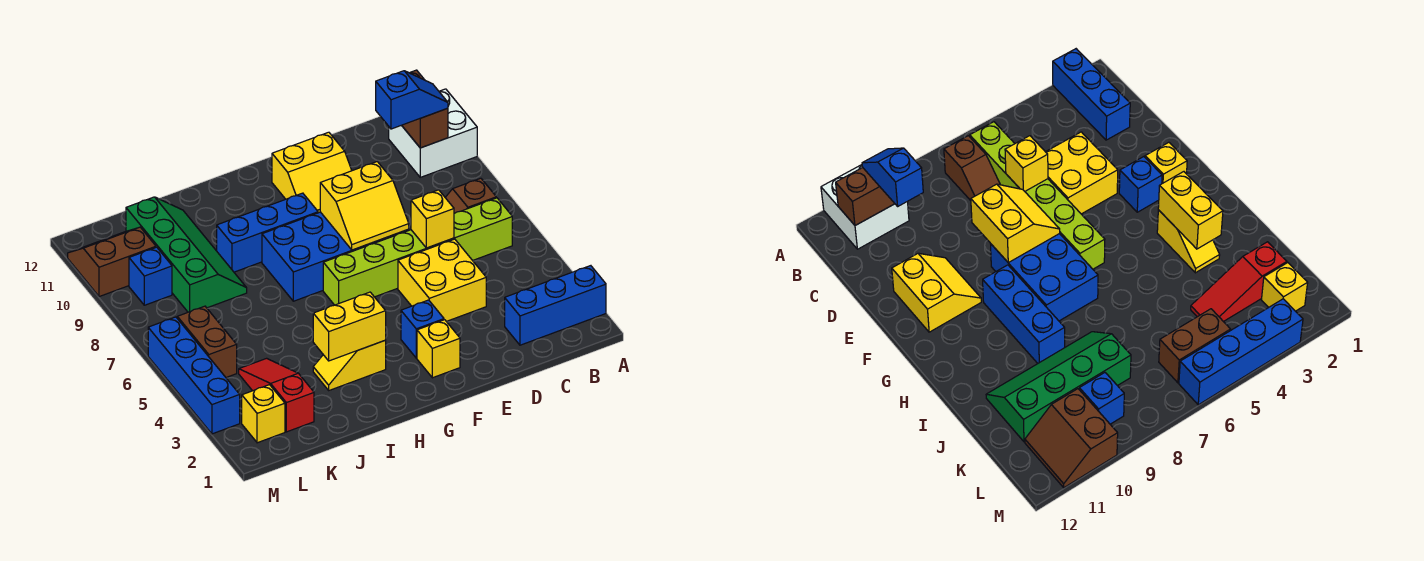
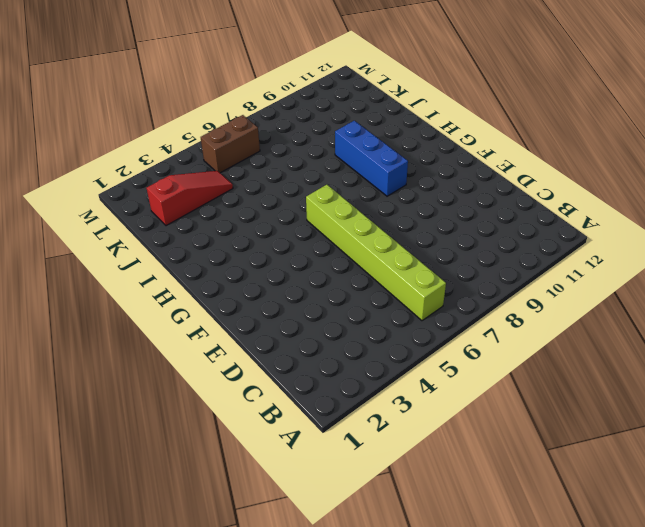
none -> blue brick A2:C2 level 1
none -> white brick A10:B11 level 1
none -> brown slope B7:C7 level 1 top B

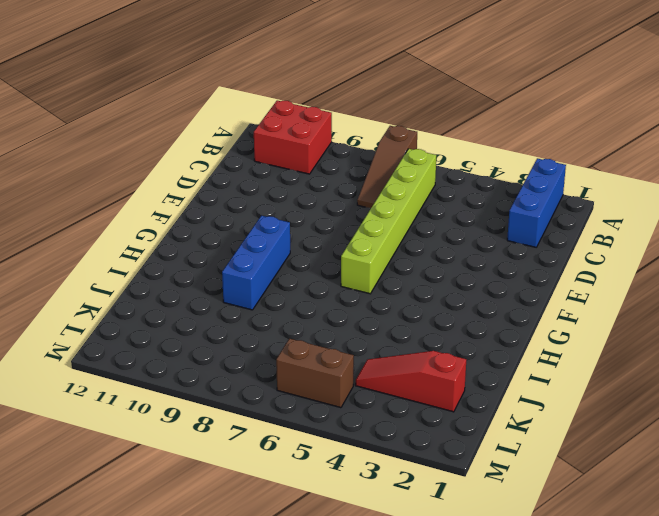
brown slope A7:C7 level 1 top A -> brown slope B7:C7 level 1 top B
red brick A10:B11 level 1 -> white brick A10:B11 level 1
none -> yellow brick D4:E5 level 1
none -> yellow slope E10:F11 level 1 top 11
none -> yellow brick F2 level 1

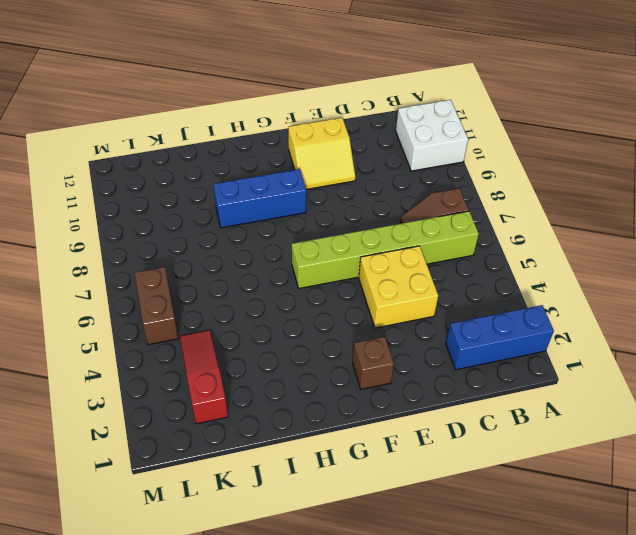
brown brick F2 level 1 -> yellow brick F2 level 1
none -> blue brick F3 level 1
none -> blue brick F7:H8 level 1
none -> yellow slope H3:I3 level 1 top H

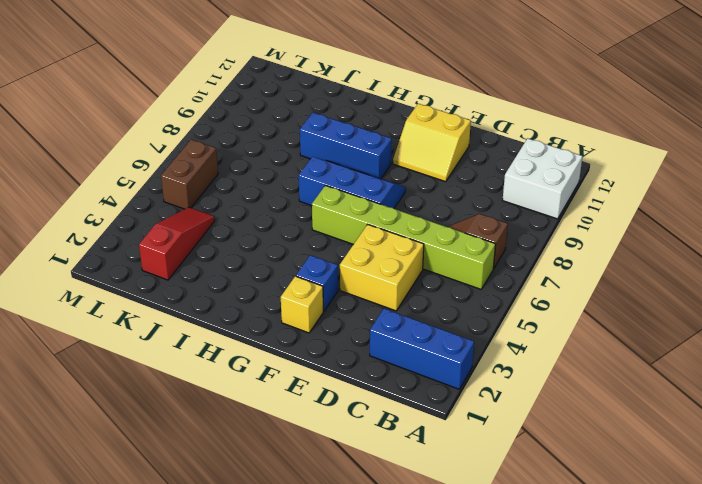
blue slope F7:H8 level 1 top 7 -> blue brick F7:H8 level 1
none -> yellow slope H3:I3 level 1 top H
none -> green slope J8:K11 level 1 top K
none -> yellow brick L2 level 1

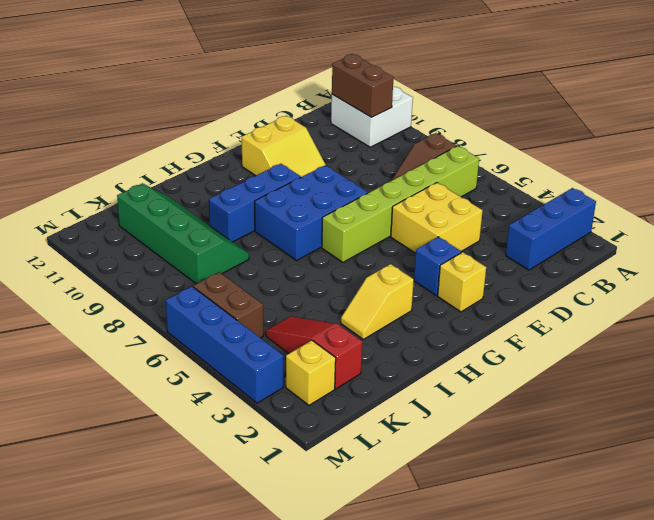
none -> blue brick L9 level 1
none -> brown slope L10:M11 level 1 top 10
none -> yellow brick D6 level 2

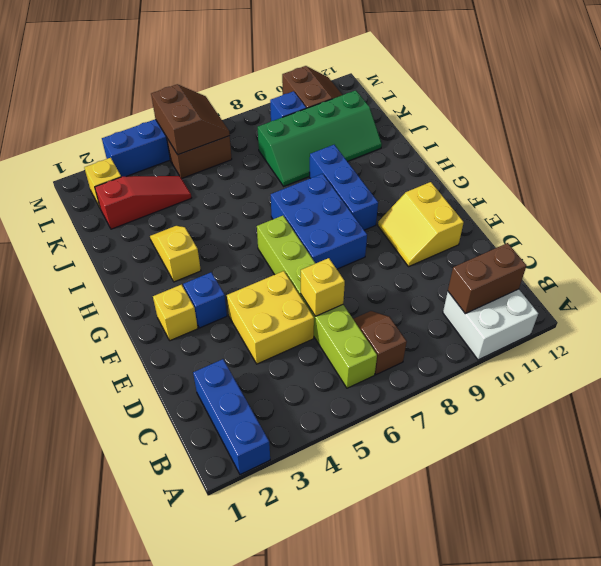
brown slope L5:M6 level 2 top 5 -> none
none -> yellow slope E7:F8 level 2 top 8
none -> yellow brick H3:I3 level 2
none -> blue slope B10:C10 level 3 top C

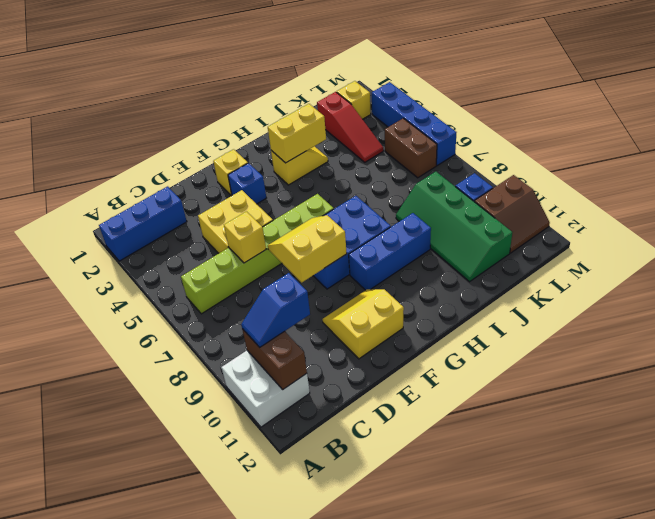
none -> brown slope B7:C7 level 1 top B

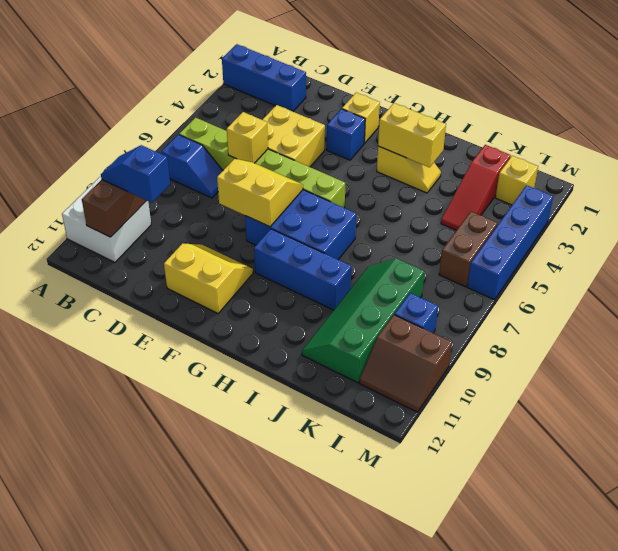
blue slope B7:C7 level 1 top B -> brown slope B7:C7 level 1 top B

